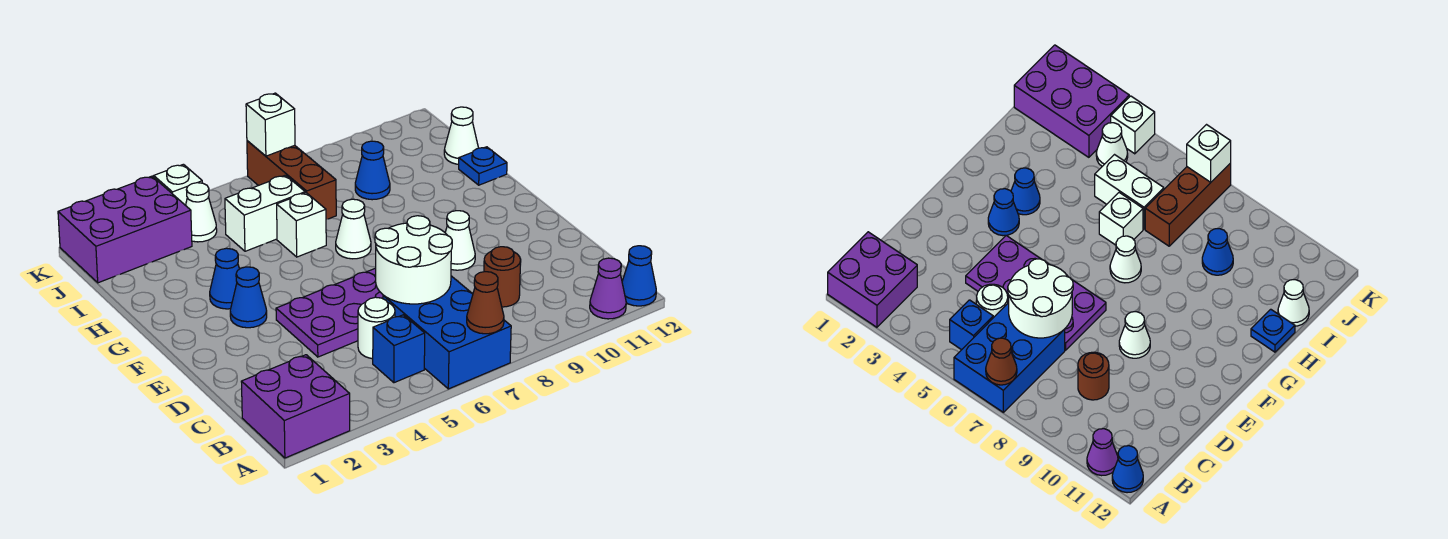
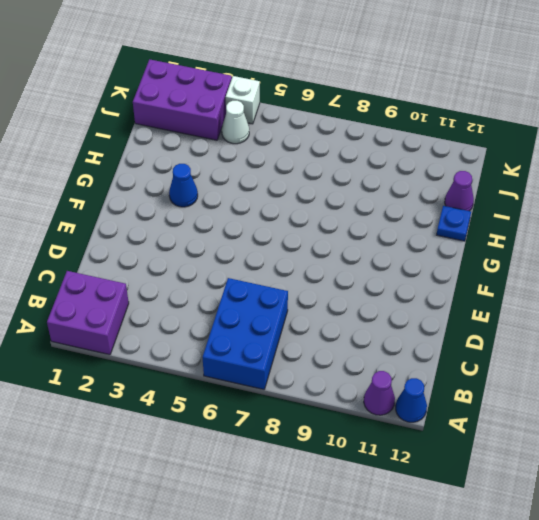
purple cone I12 level 1 -> white cone I12 level 1
none -> blue brick B5 level 1
none -> white round brick C5 level 1
none -> brown round brick C9 level 1

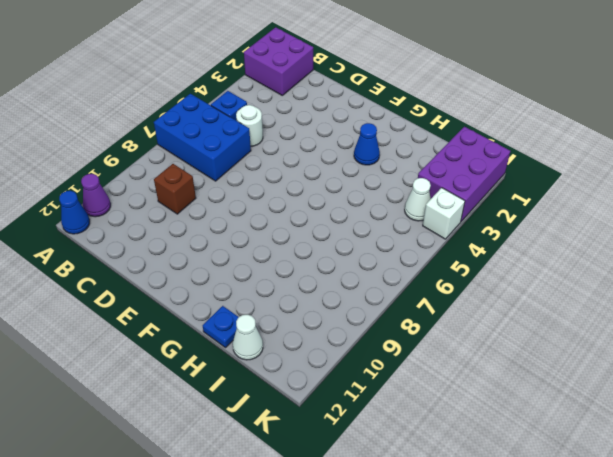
brown brick C9 level 1 -> brown round brick C9 level 1
none -> purple plate D4:E7 level 1
none -> white cone E9 level 1
none -> blue cone F3 level 1

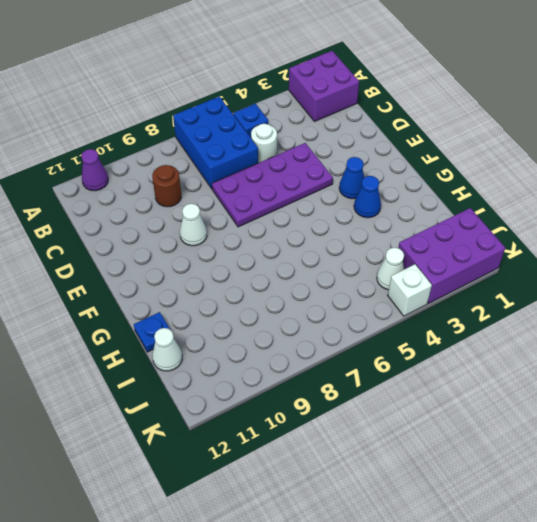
none -> blue cone A12 level 1
none -> white cone G7 level 1
none -> white brick H6 level 1

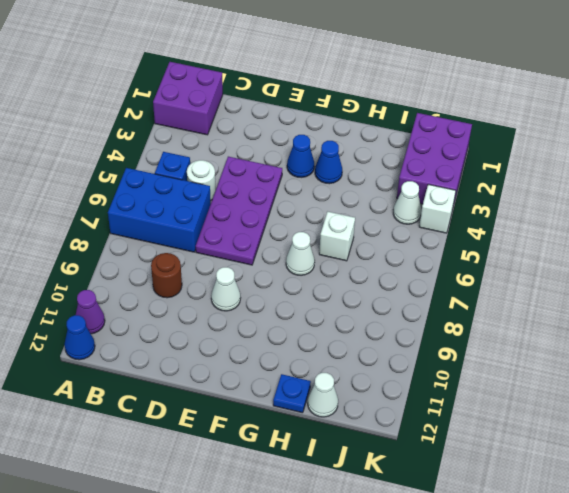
none -> white brick I5:I6 level 1
none -> brown brick I7:K7 level 1
none -> blue cone I9 level 1

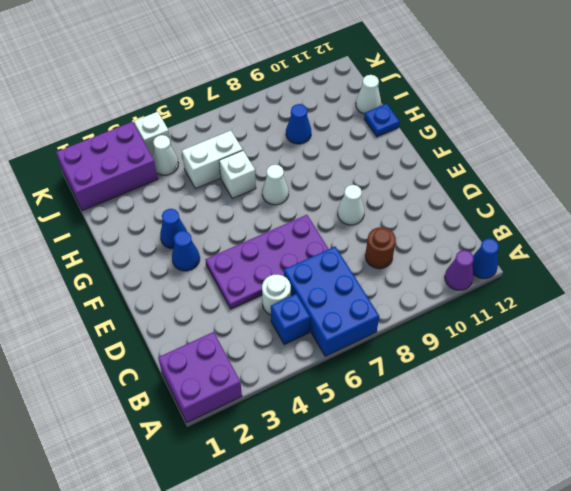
none -> brown brick I7:K7 level 1
none -> brown cone A7 level 2
none -> white round brick C6:D7 level 2

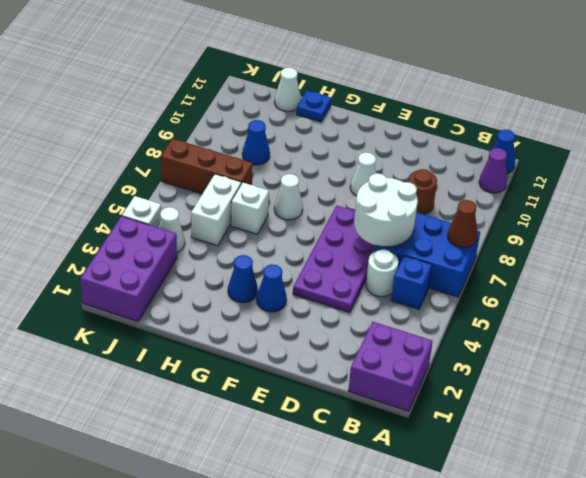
none -> white brick K7 level 2

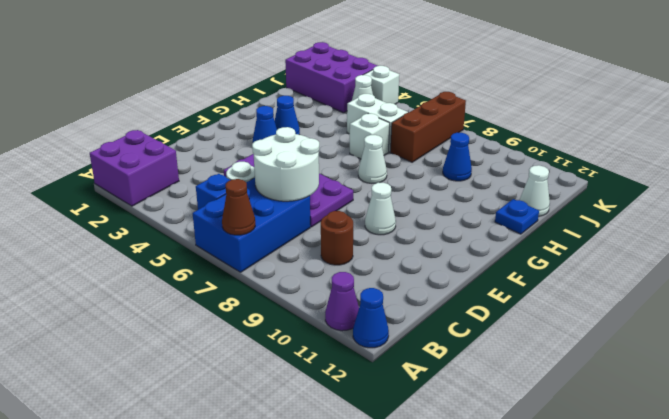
none -> white brick K7 level 2

